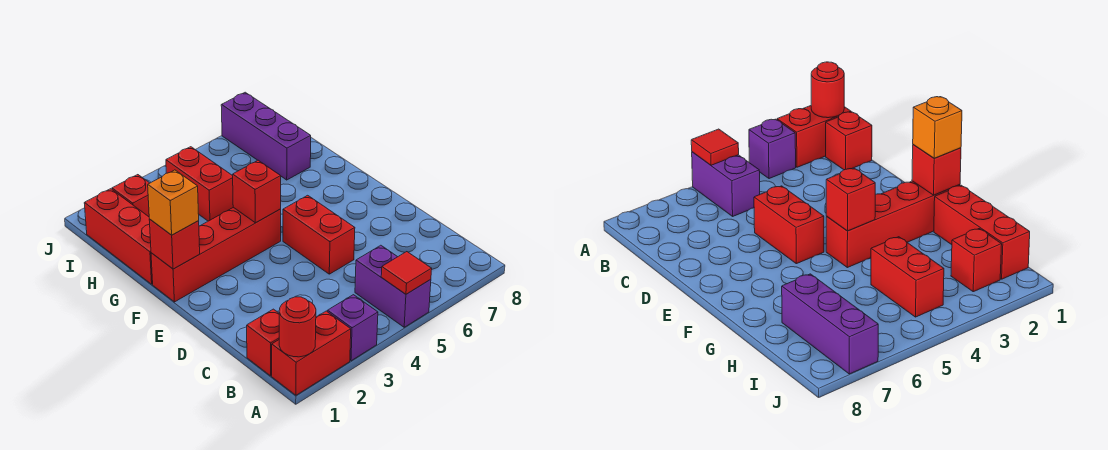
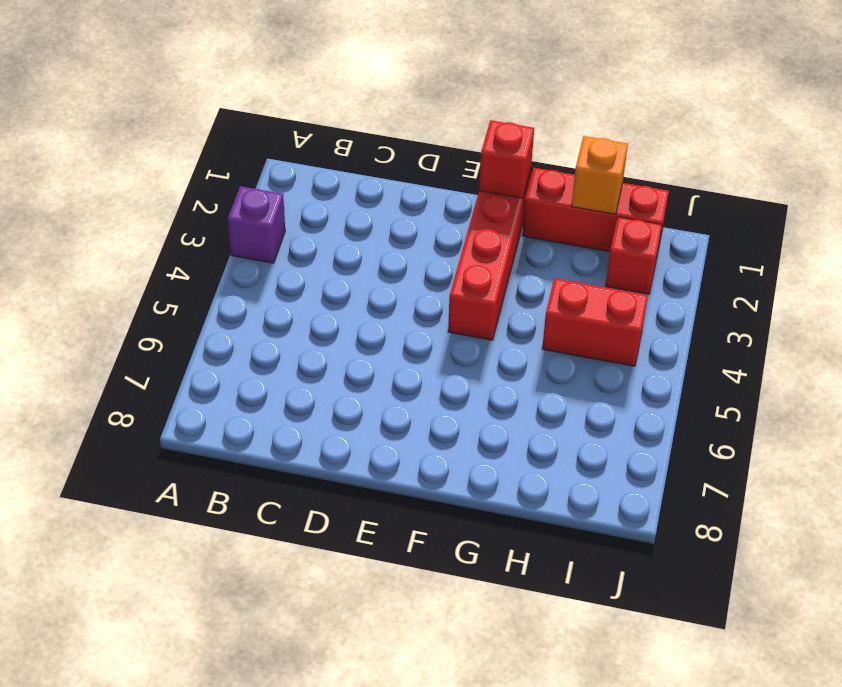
orange brick H1 level 2 -> orange brick F1 level 3
none -> red brick A1:A2 level 1
none -> purple brick A5:B5 level 1
none -> red brick B1 level 1

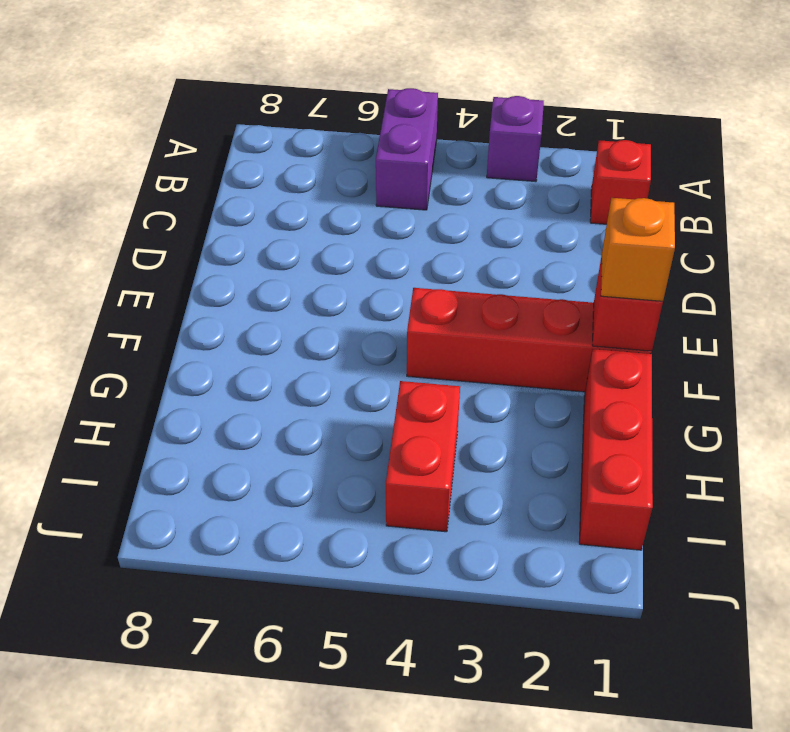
none -> red brick A1:A2 level 1
none -> red brick D5:E5 level 1
none -> purple brick H7:J7 level 1

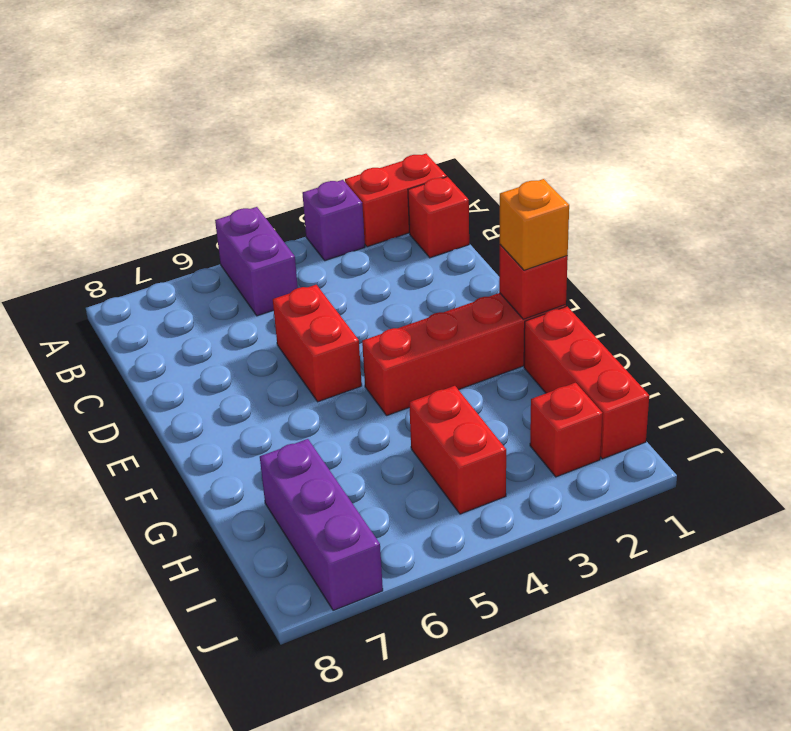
none -> red round brick A1 level 2
none -> red tile A5 level 2
none -> red brick F4 level 2

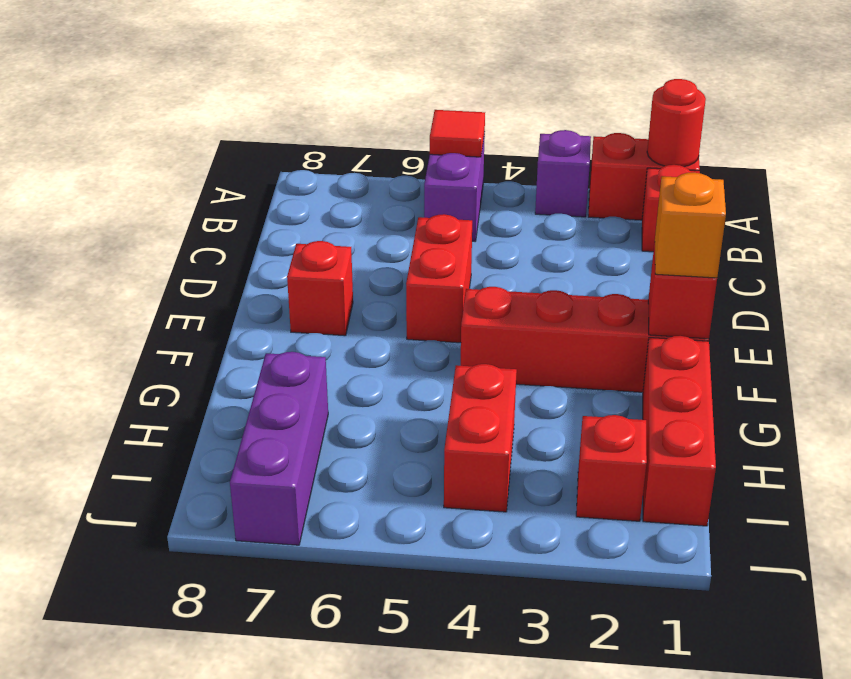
red brick E7 level 1 -> red brick F4 level 2

